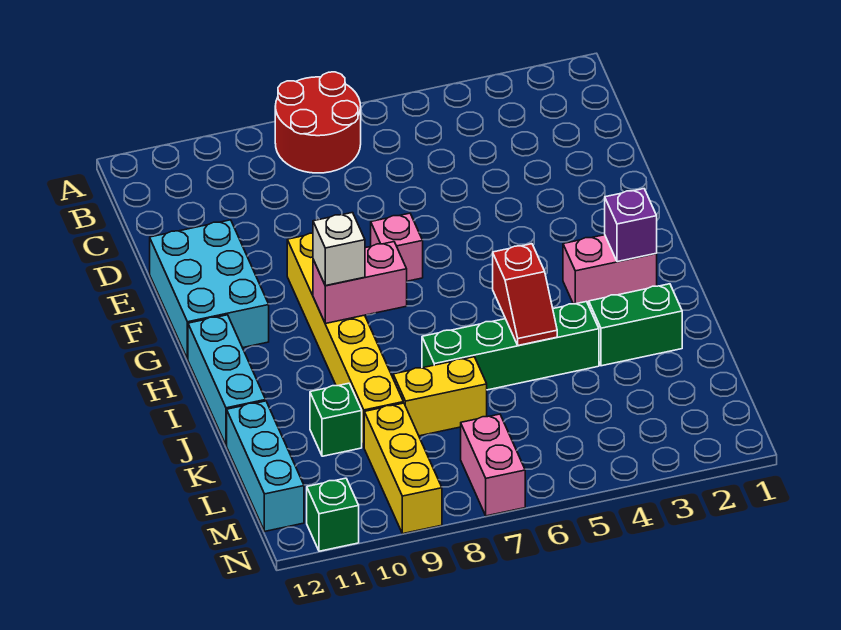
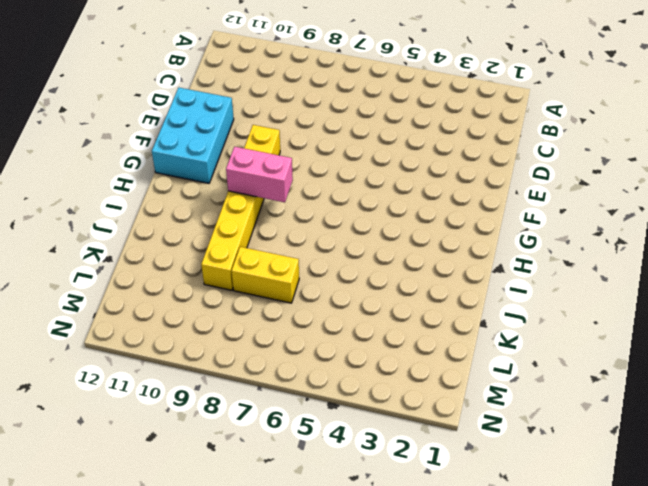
none -> red round brick A7:B8 level 1
none -> pink brick F7 level 1
none -> pink brick H2:H3 level 1

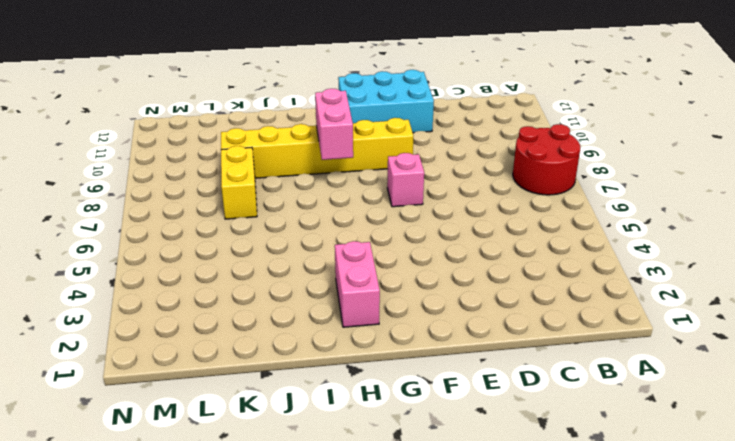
none -> cyan brick H12:J12 level 1
none -> green brick J2:J3 level 1
none -> green brick J4:J7 level 1

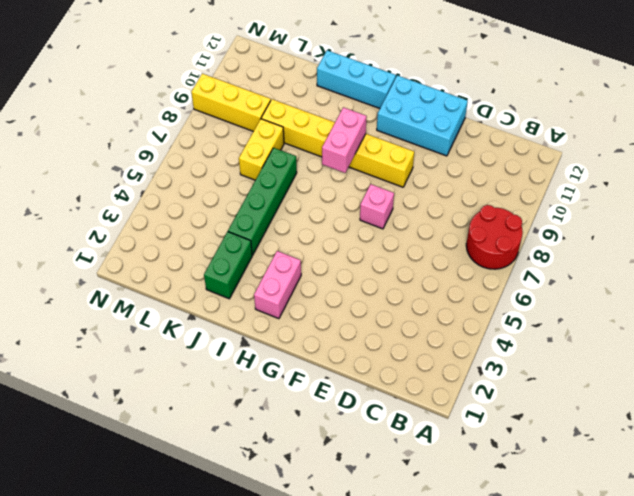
none -> green brick K10 level 1
none -> cyan brick K12:M12 level 1
none -> pink brick M7:N7 level 1

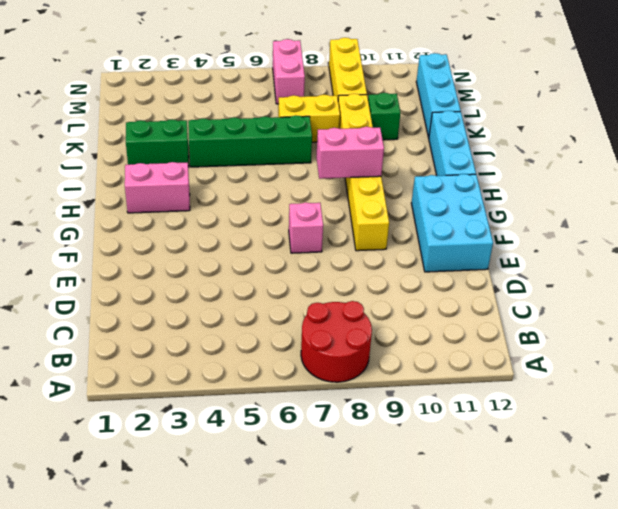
none -> green brick N11 level 1
none -> purple brick H2 level 2
none -> red slope I5:J5 level 2 top I

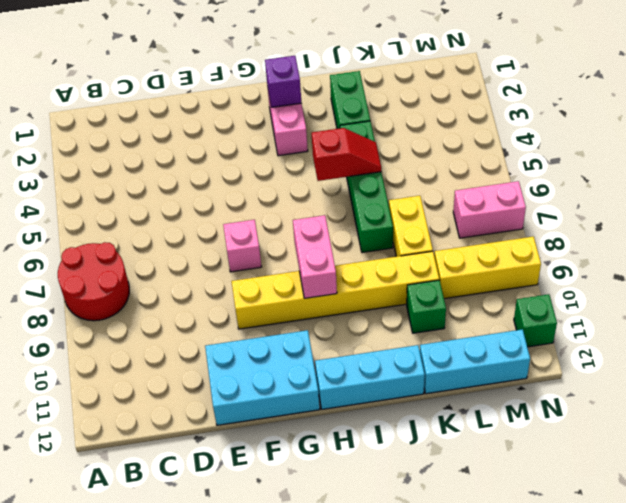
none -> white brick H9 level 3

